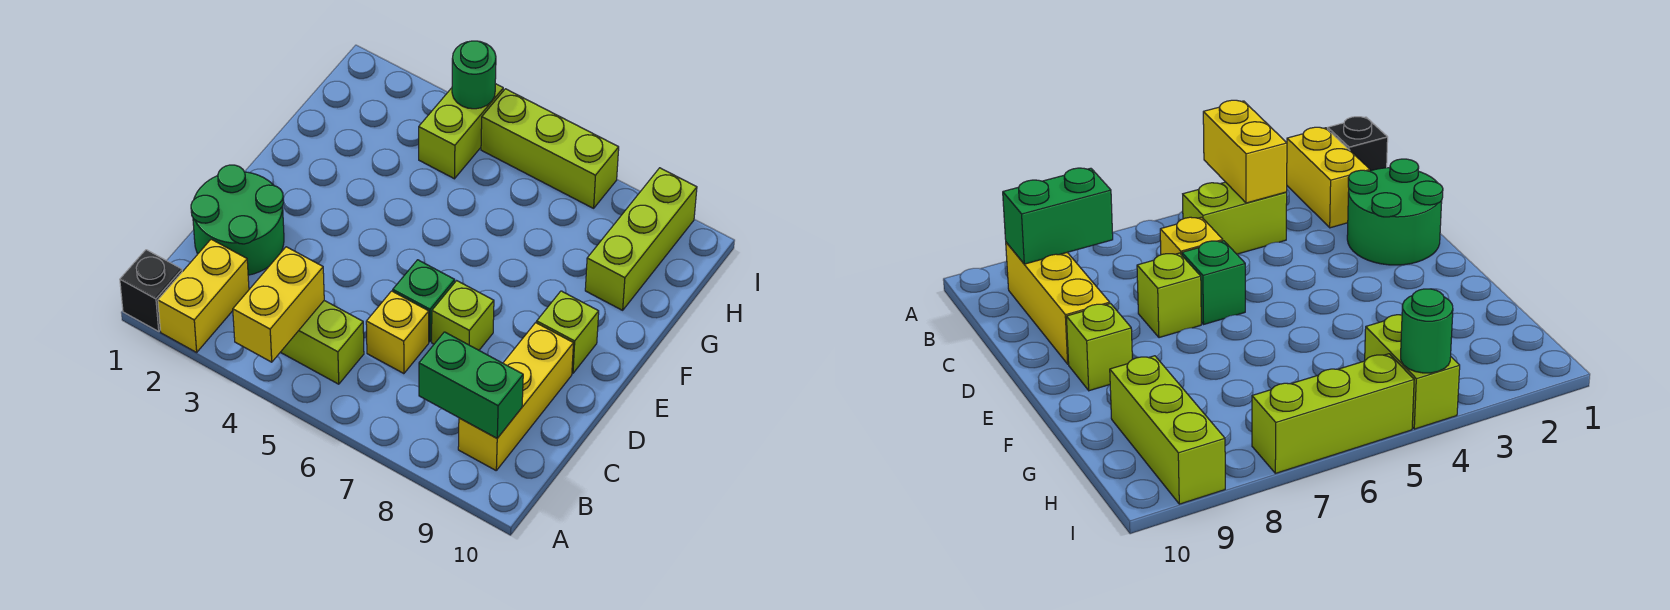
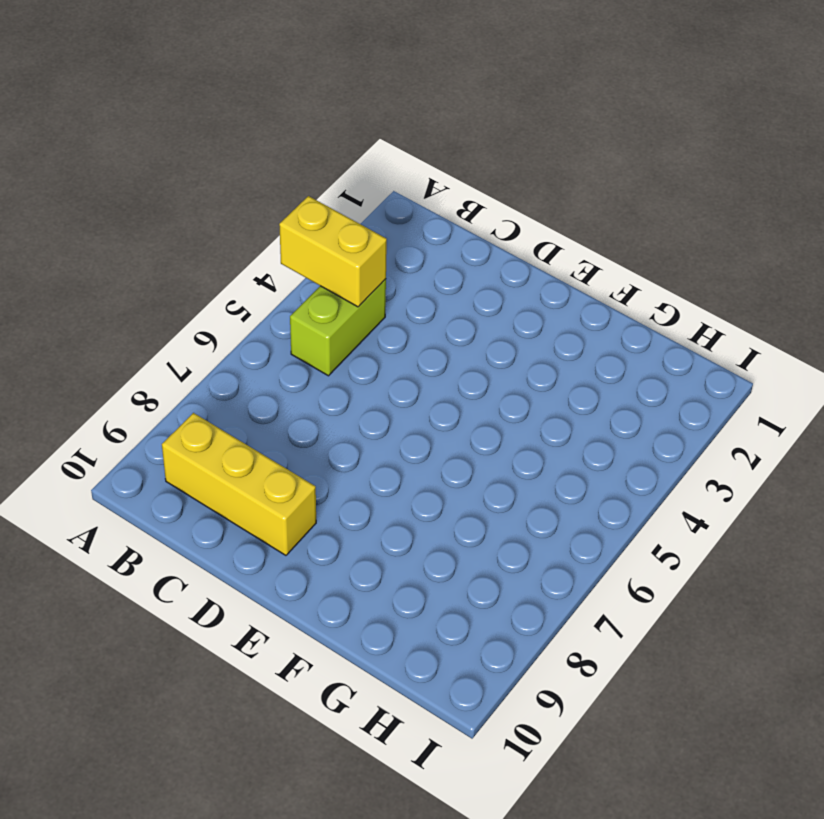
none -> black brick A1 level 1
none -> yellow brick A2:B2 level 1
none -> green round brick C1:D2 level 1

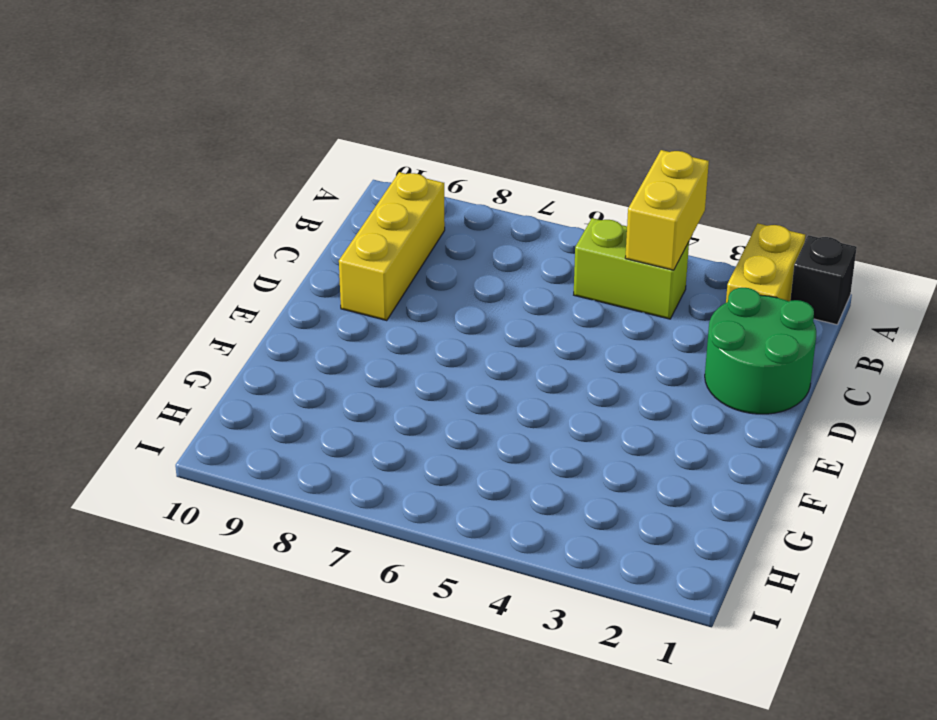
none -> yellow brick C6 level 1
none -> green brick D6 level 1
none -> lime brick D7 level 1

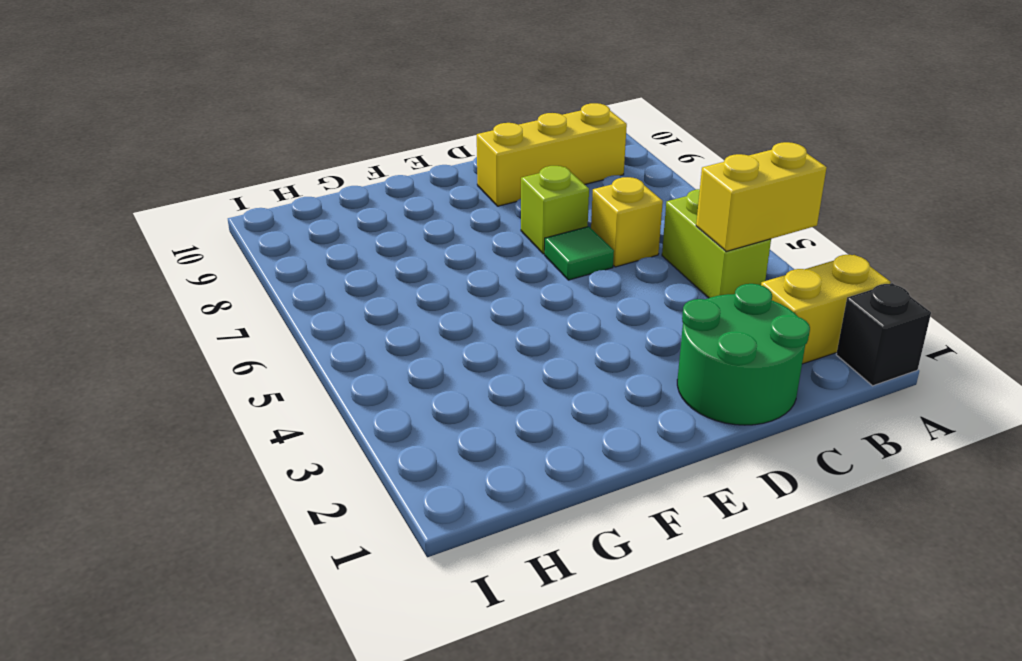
green tile D6 level 1 -> green brick D6 level 1
none -> lime brick E9 level 1
none -> lime brick G9:I9 level 1
none -> lime brick H4:I4 level 1

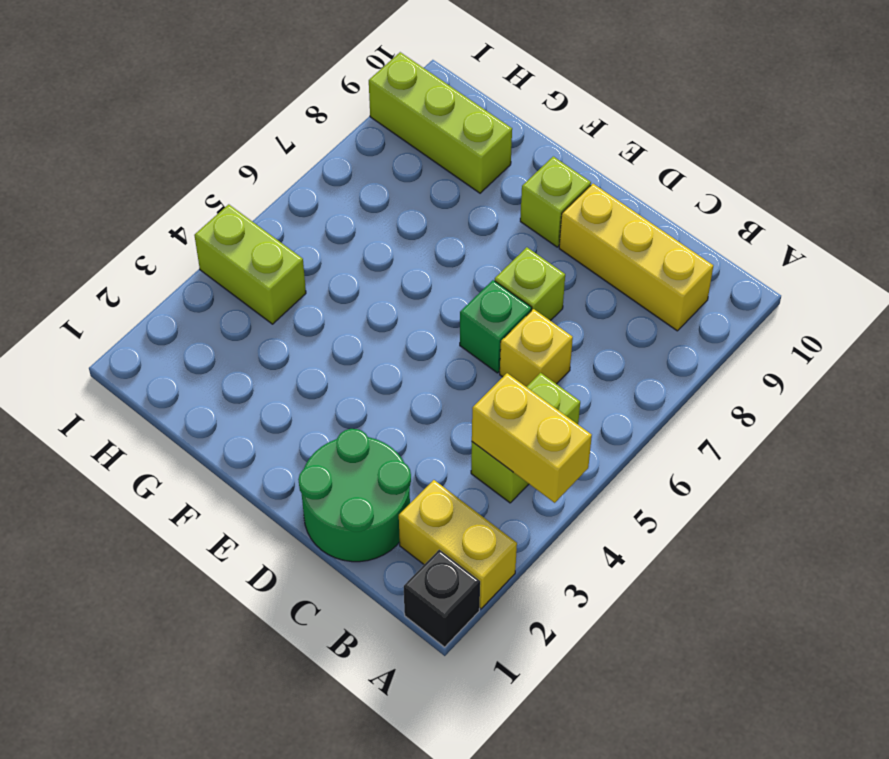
none -> lime brick I5:I7 level 1
none -> green brick B8:B9 level 2
none -> green round brick I4 level 2

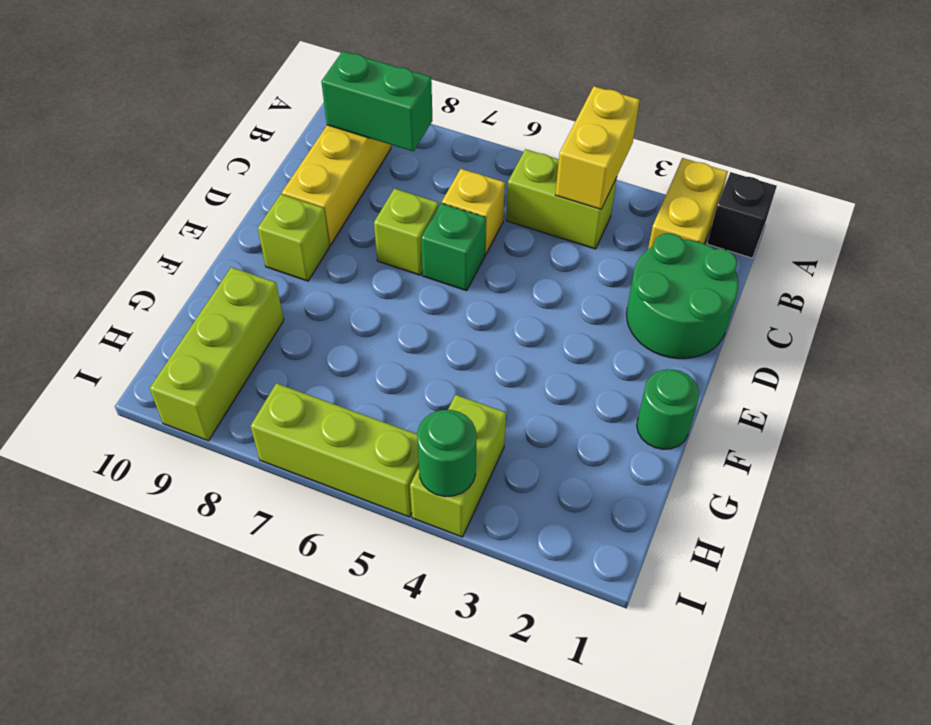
green round brick F1 level 1 -> none

